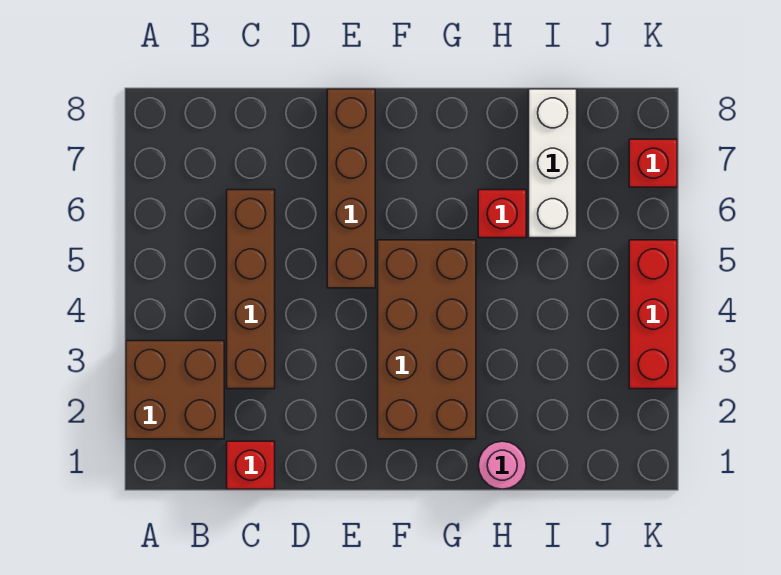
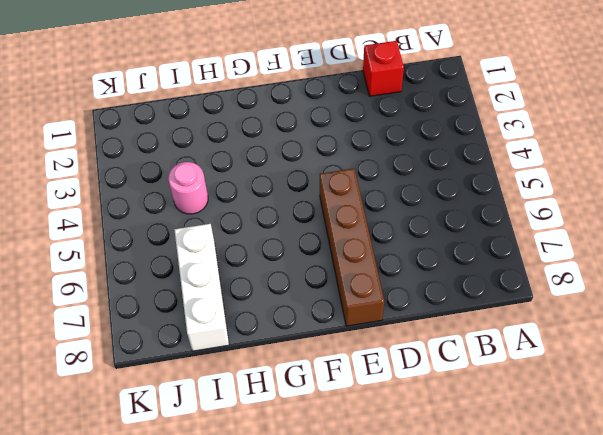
pink round brick I4 level 1 -> pink round brick H1 level 1
none -> brown brick A2:B3 level 1
none -> brown brick C3:C6 level 1

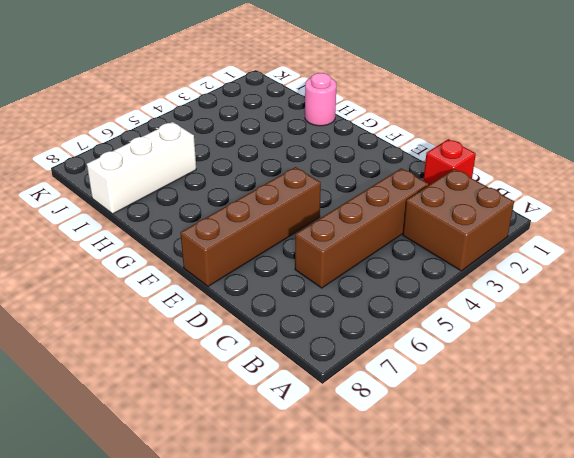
none -> brown brick F2:G5 level 1
none -> red brick H6 level 1

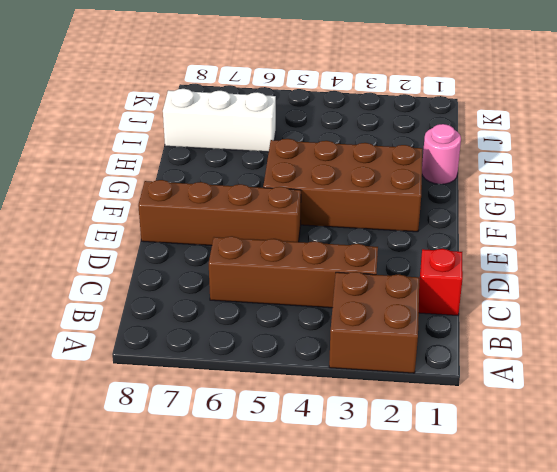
none -> red brick H6 level 1
none -> red brick K3:K5 level 1

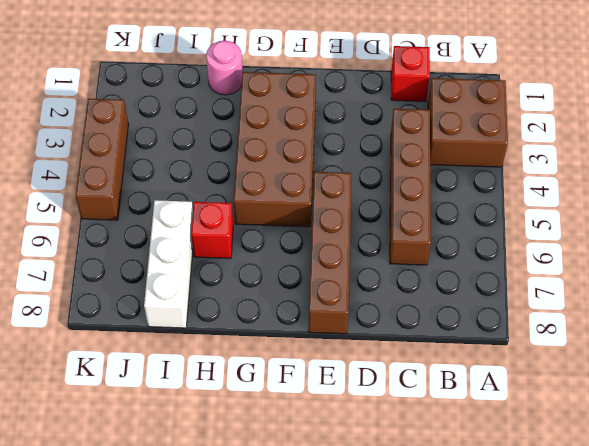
brown brick K3:K5 level 1 -> red brick K3:K5 level 1
none -> red brick K7 level 1

